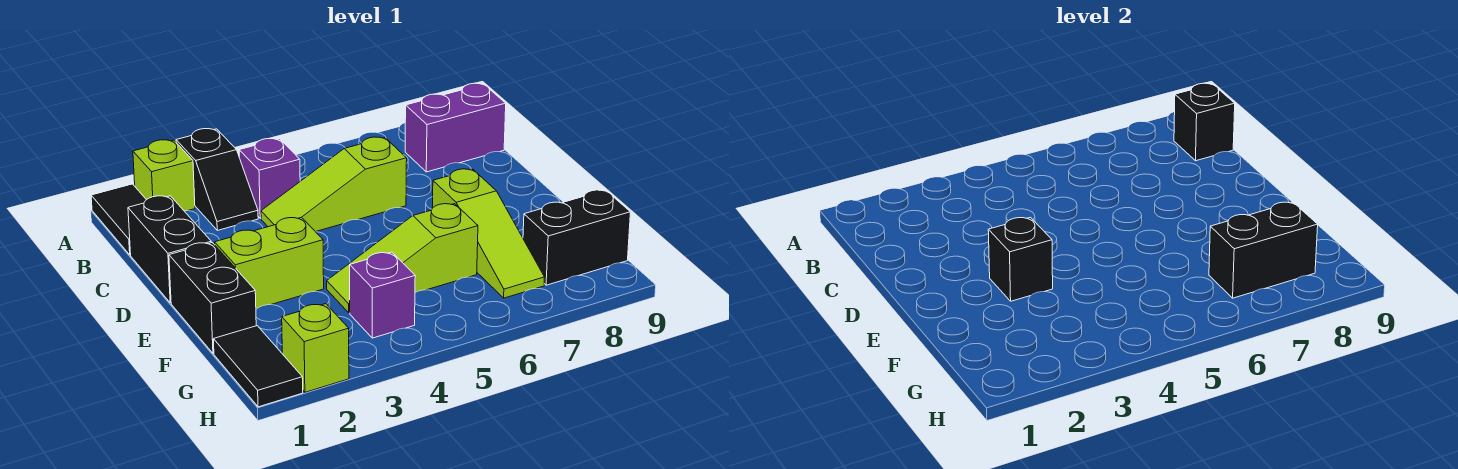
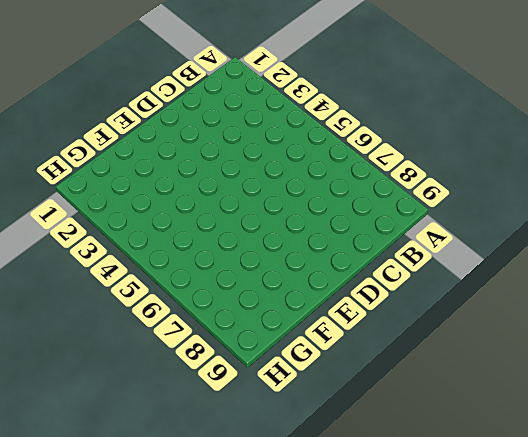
none -> black tile A1:B1 level 1
none -> lime brick A2 level 1
none -> black slope A3:B3 level 1 top A

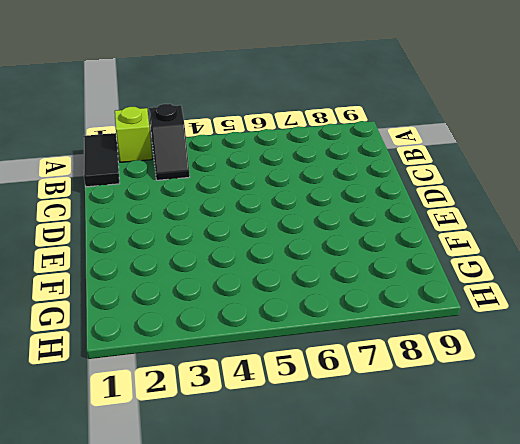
none -> purple brick B4 level 1
none -> purple brick B8:B9 level 1
none -> black brick C1:D1 level 1

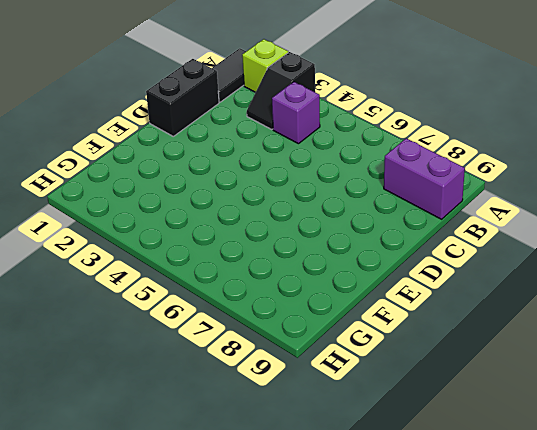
none -> lime slope C4:C6 level 1 top 6
none -> black brick E1:F1 level 1
none -> lime brick E2:E3 level 1

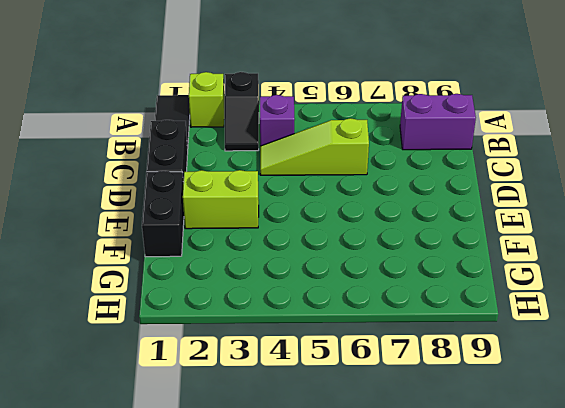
none -> lime slope E7:G7 level 1 top E
none -> lime slope F4:F6 level 1 top 6
none -> black tile G1:H1 level 1

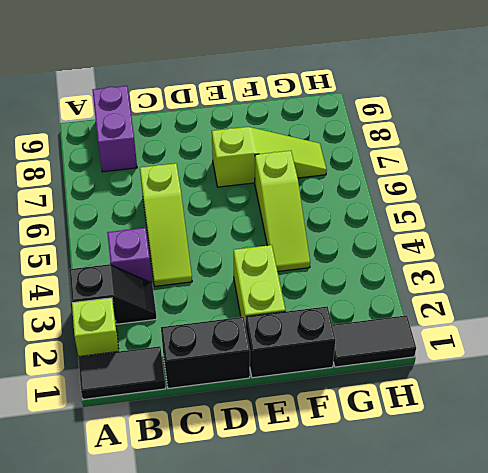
none -> purple brick G4 level 1
none -> black brick G8:G9 level 1
none -> lime brick H2 level 1

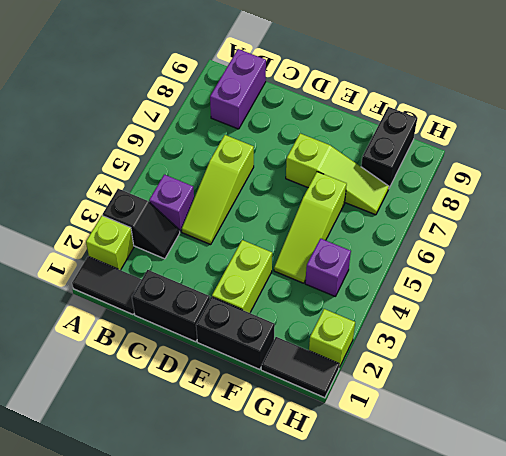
none -> black brick B9 level 2
none -> black brick E3 level 2
none -> black brick G7:G8 level 2

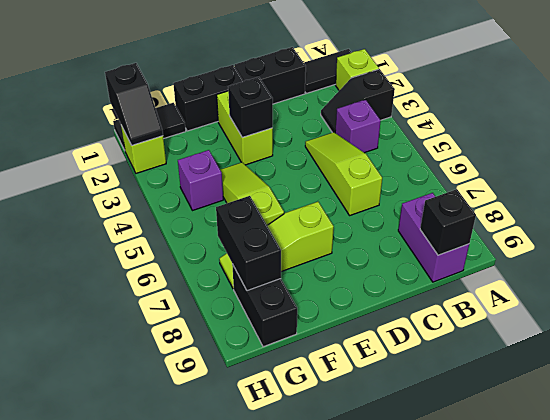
black slope H1:H2 level 2 top 1 -> none

